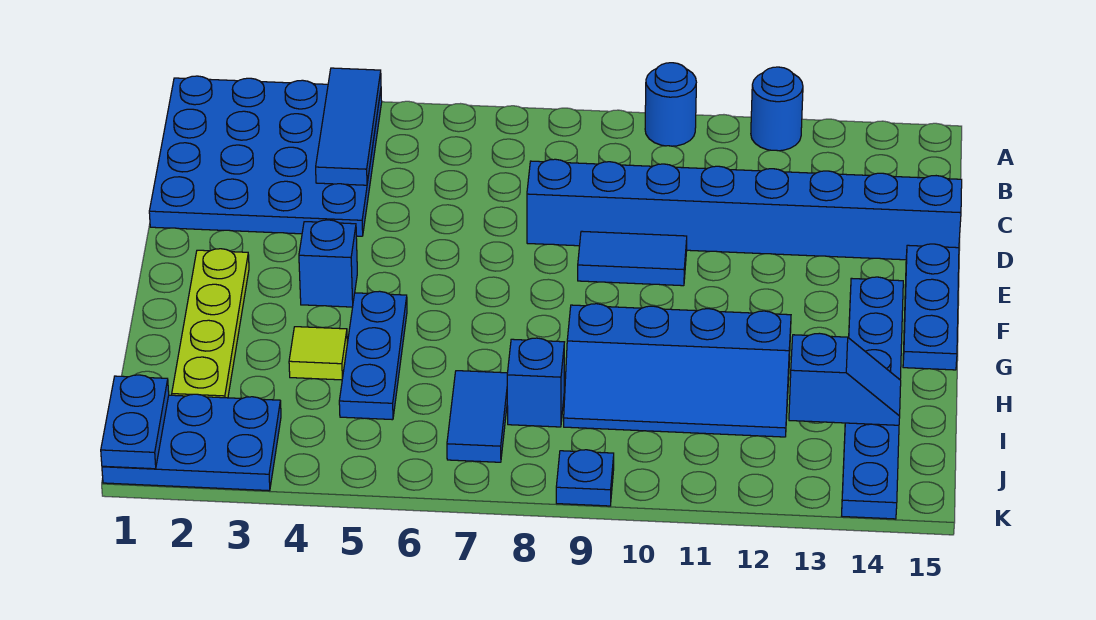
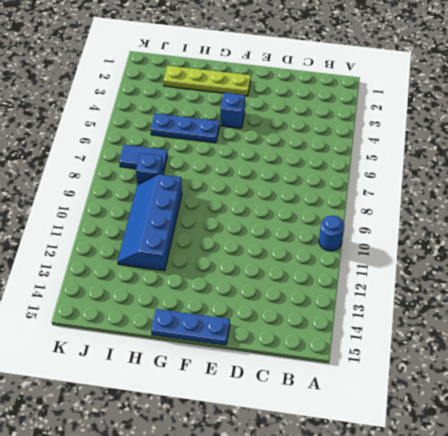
none -> blue plate A1:D4 level 1
none -> blue round brick A12 level 1
none -> blue brick D8:D15 level 1

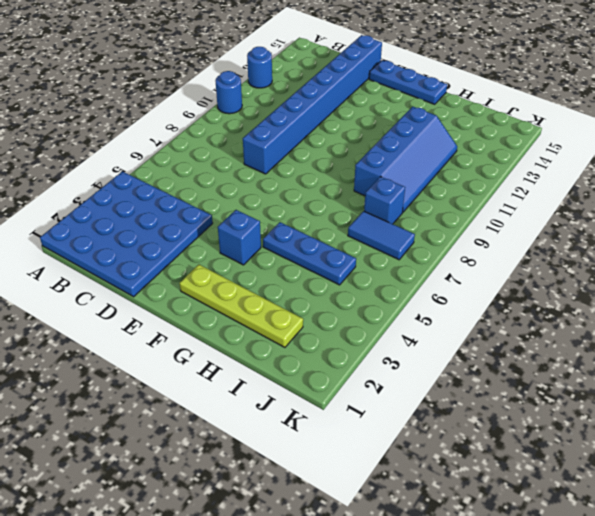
none -> blue tile E9:E10 level 1
none -> blue plate F14:K14 level 1
none -> lime tile H4 level 1

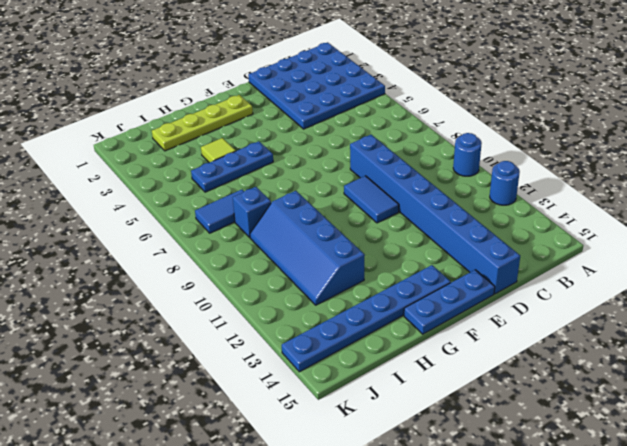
none -> blue brick F4 level 1
none -> blue plate J1:K3 level 1
none -> blue plate K9 level 1

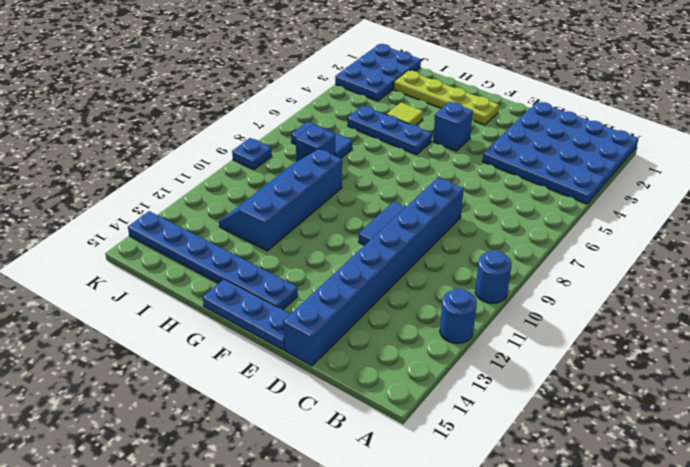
none -> blue tile A4:C4 level 2
none -> blue slope I13:I14 level 2 top 13
none -> blue plate J1:K1 level 2

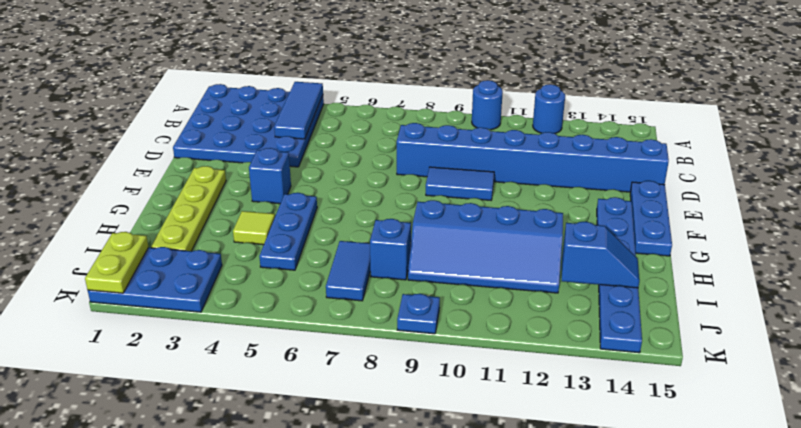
lime plate J1:K1 level 2 -> blue plate J1:K1 level 2

